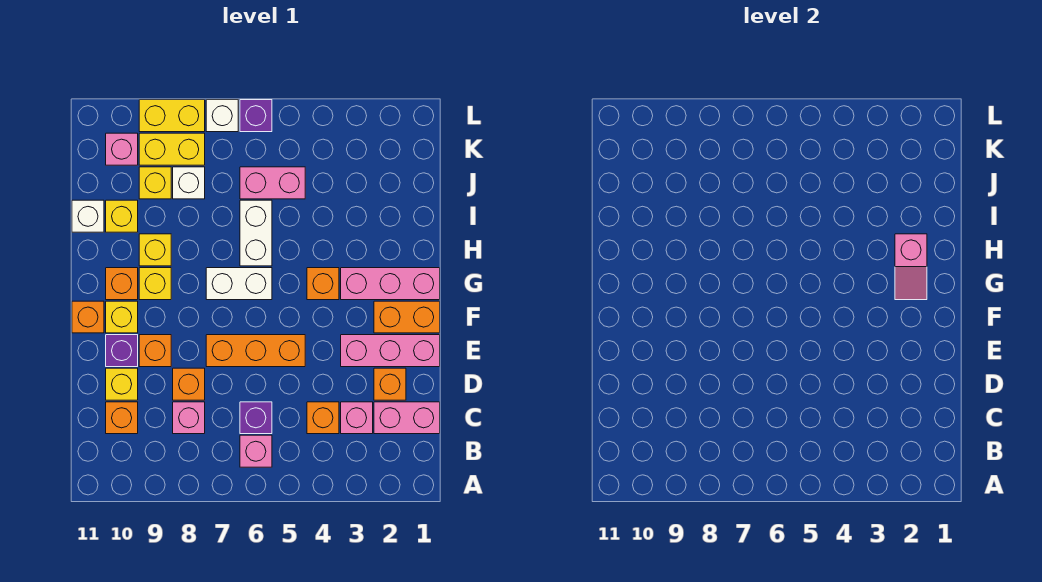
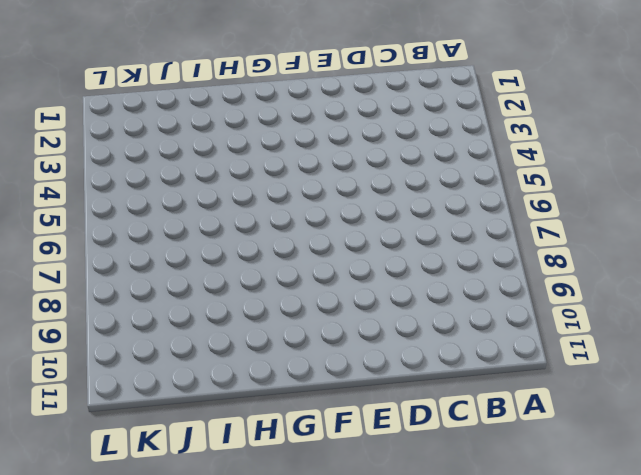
none -> pink brick B6 level 1
none -> pink brick C1:C2 level 1
none -> pink brick C3 level 1
none -> orange brick C4 level 1

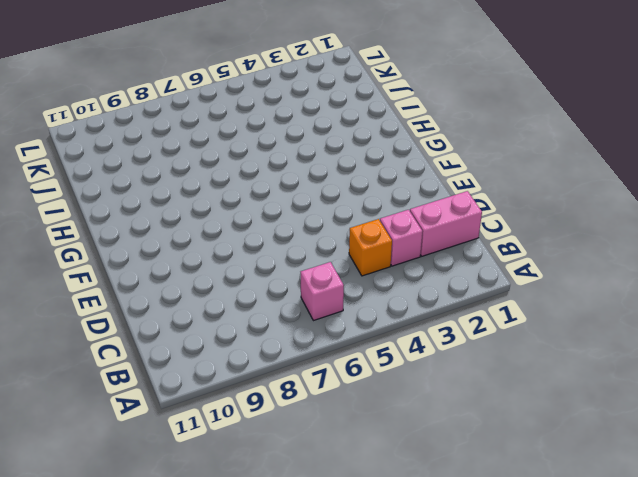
none -> purple brick C6 level 1
none -> pink brick C8 level 1
none -> orange brick C10 level 1
none -> orange brick D2 level 1

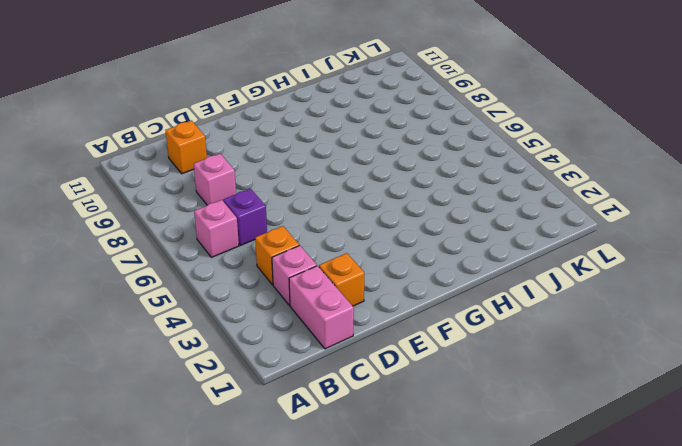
none -> orange brick D8 level 1
none -> yellow brick D10 level 1
none -> pink brick E1:E3 level 1
none -> orange brick E5:E7 level 1

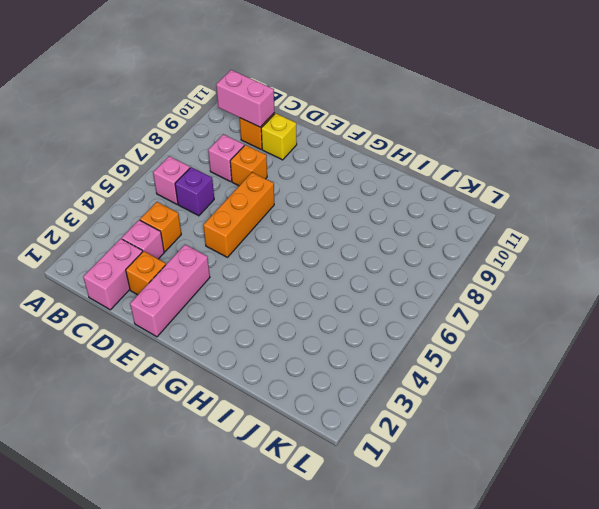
pink brick B10:C10 level 2 -> pink brick J5:J6 level 1
none -> orange brick E9 level 1
none -> purple brick E10 level 1
none -> orange brick F1:F2 level 1
none -> yellow brick F10 level 1

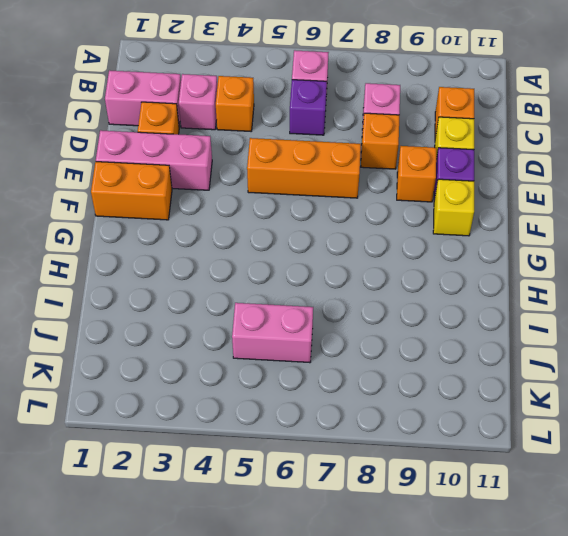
none -> orange brick F11 level 1
none -> pink brick G1:G3 level 1
none -> orange brick G4 level 1
none -> white brick G6:G7 level 1

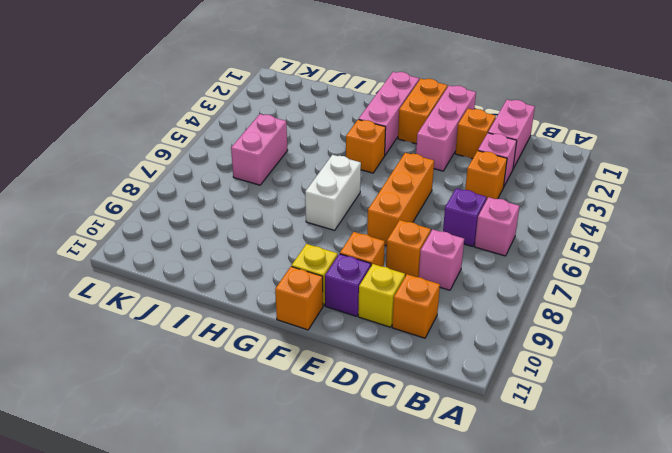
none -> yellow brick G9 level 1
none -> orange brick G10 level 1
none -> white brick H6:I6 level 1
none -> yellow brick H9 level 1

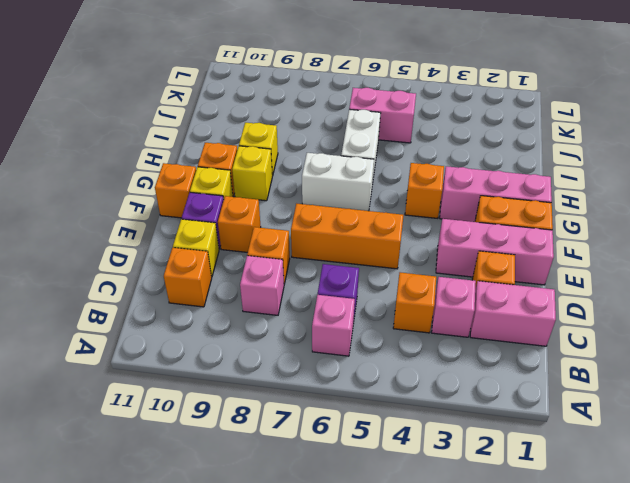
none -> yellow brick I10 level 1
none -> white brick I11 level 1
none -> white brick J8 level 1
none -> yellow brick J9 level 1

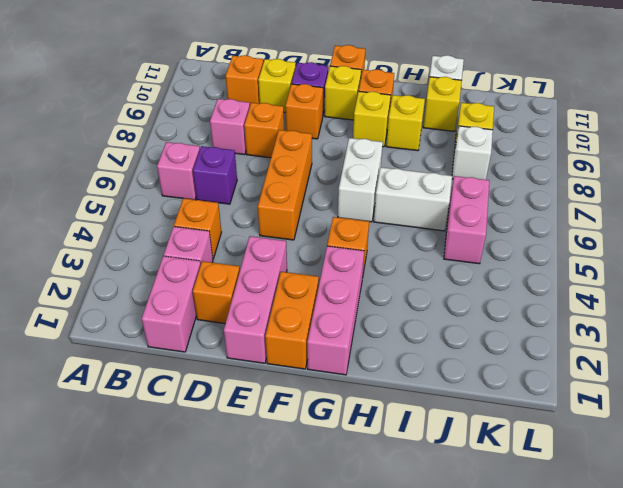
none -> yellow brick K8:K9 level 1
none -> pink brick K10 level 1
none -> purple brick L6 level 1
none -> white brick L7 level 1

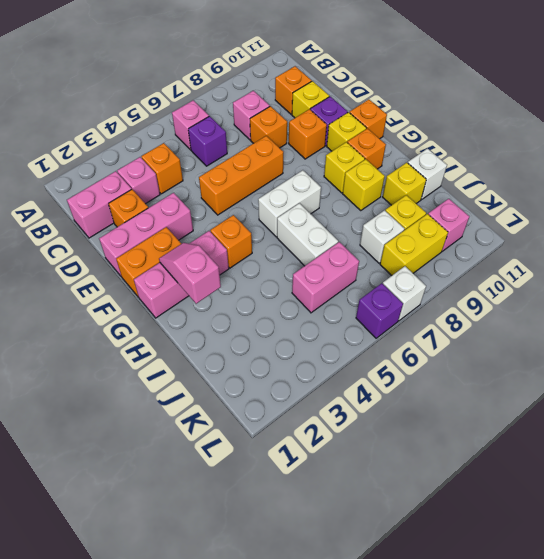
none -> yellow brick L8:L9 level 1

